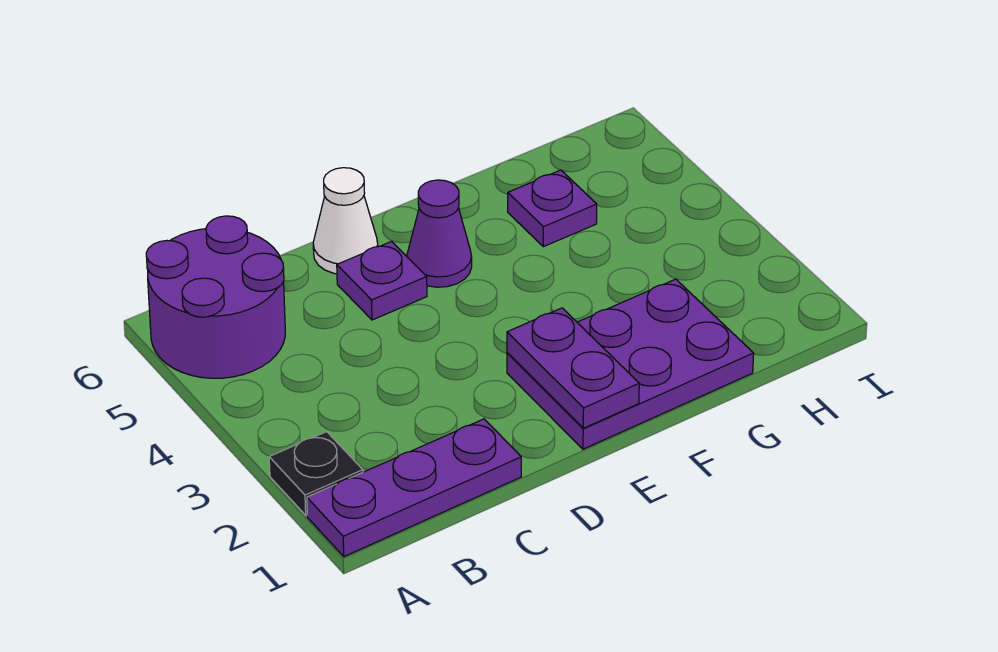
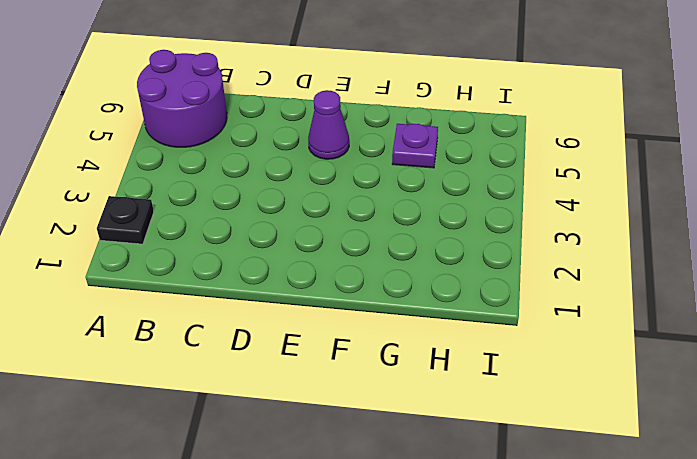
none -> purple plate A1:C1 level 1
none -> purple plate D5 level 1

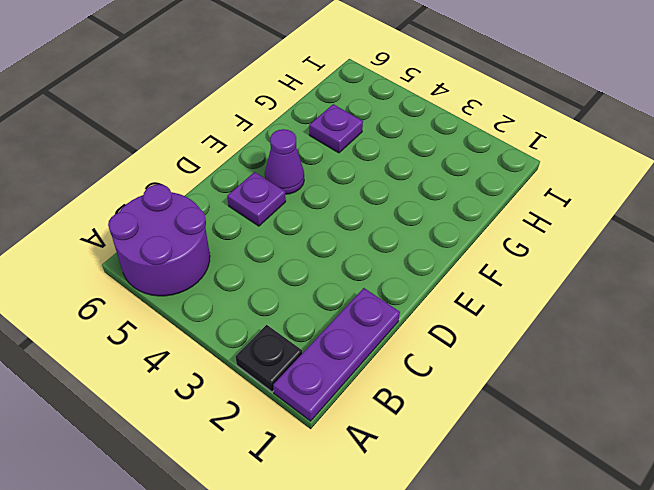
none -> white cone D6 level 1
none -> purple plate E1:G2 level 1

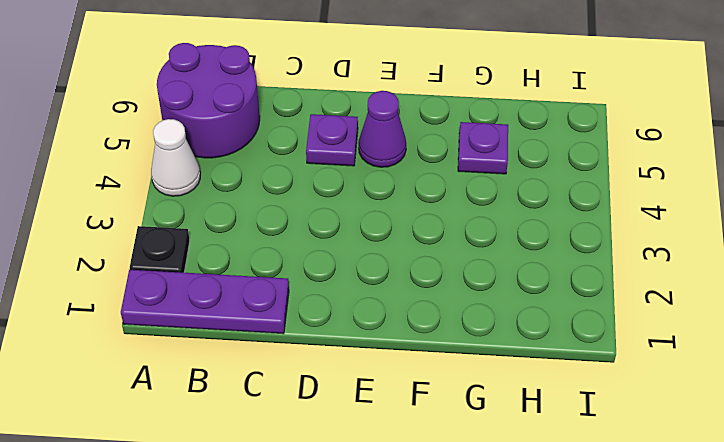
white cone A4 level 1 -> white cone D6 level 1
none -> purple plate E1:G2 level 1
none -> purple plate E1:E2 level 2

